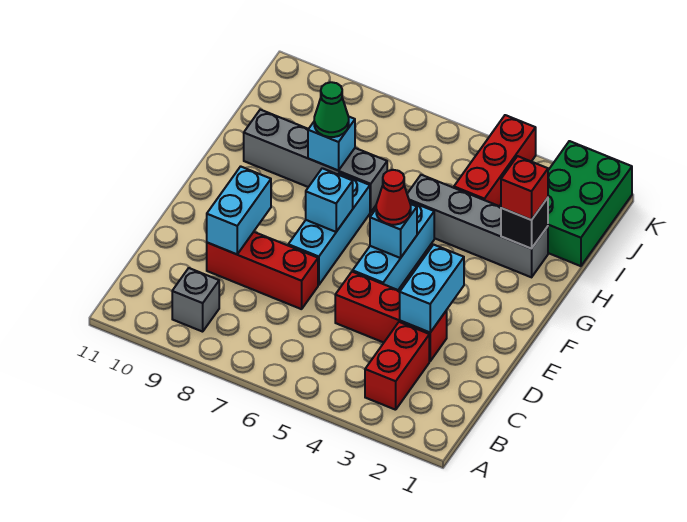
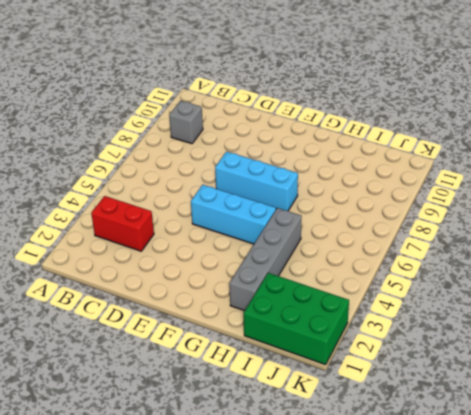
none -> red brick D3:D5 level 1
none -> red brick D7:D9 level 1
none -> grey brick H7:H10 level 1

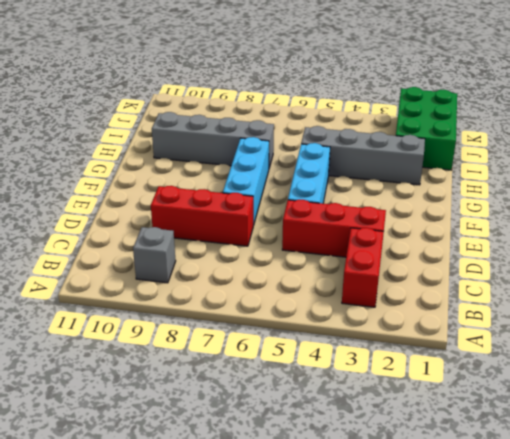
none -> red brick I4:K4 level 1
none -> cyan brick D3:E3 level 2
none -> cyan brick D9:E9 level 2

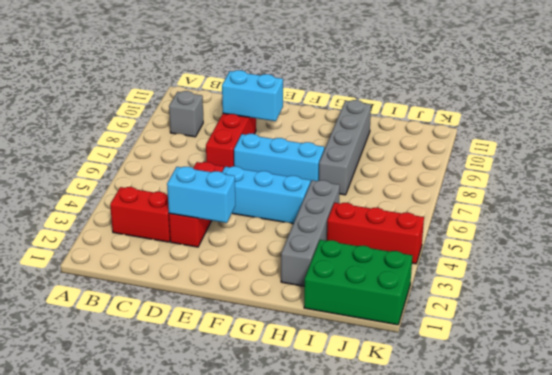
none -> cyan brick F5 level 2
none -> cyan brick F7 level 2
none -> black brick H2 level 2

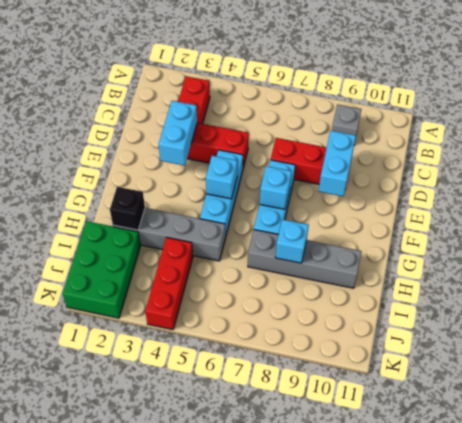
none -> red cone F5 level 3
none -> red brick H2 level 3
none -> green cone H8 level 3

